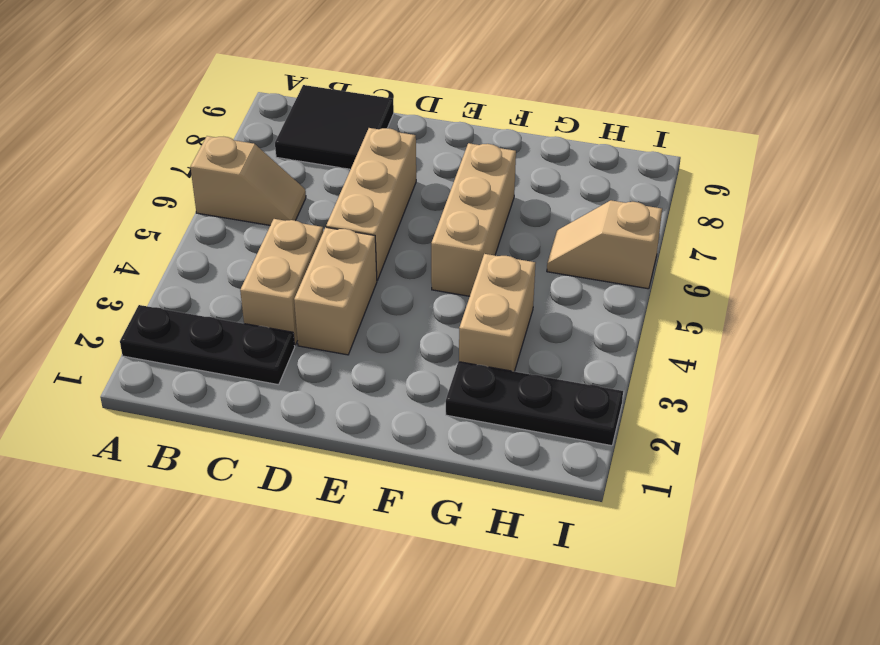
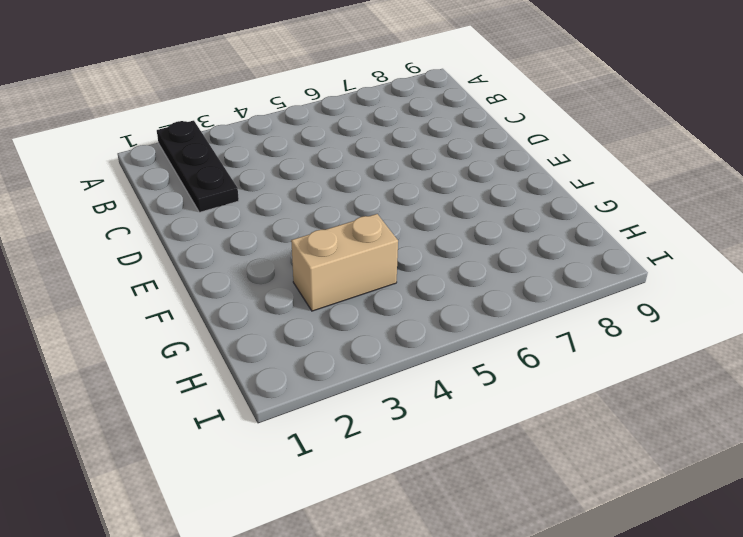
none -> tan slope A6:B6 level 1 top A
none -> black tile B8:C9 level 1

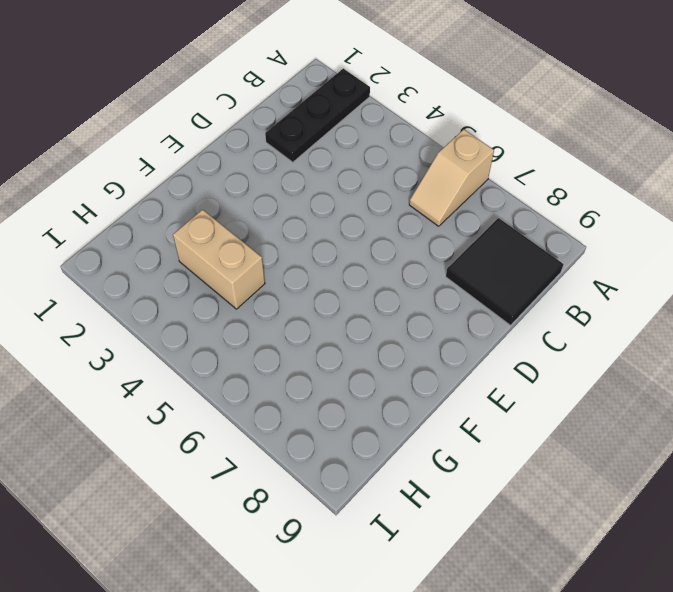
none -> tan brick C3:C4 level 1
none -> tan brick D3:D4 level 1

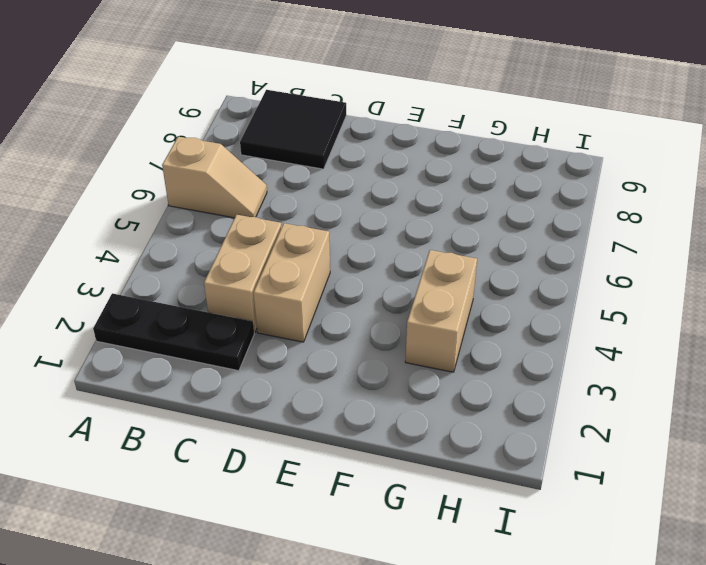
none -> tan brick D5:D7 level 1
none -> tan brick F5:F7 level 1

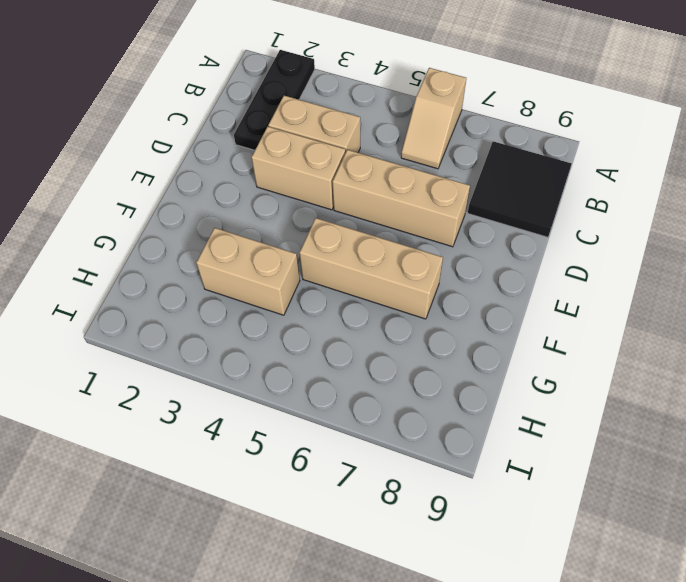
none -> black plate G2:I2 level 1
none -> tan slope H6:I6 level 1 top I

